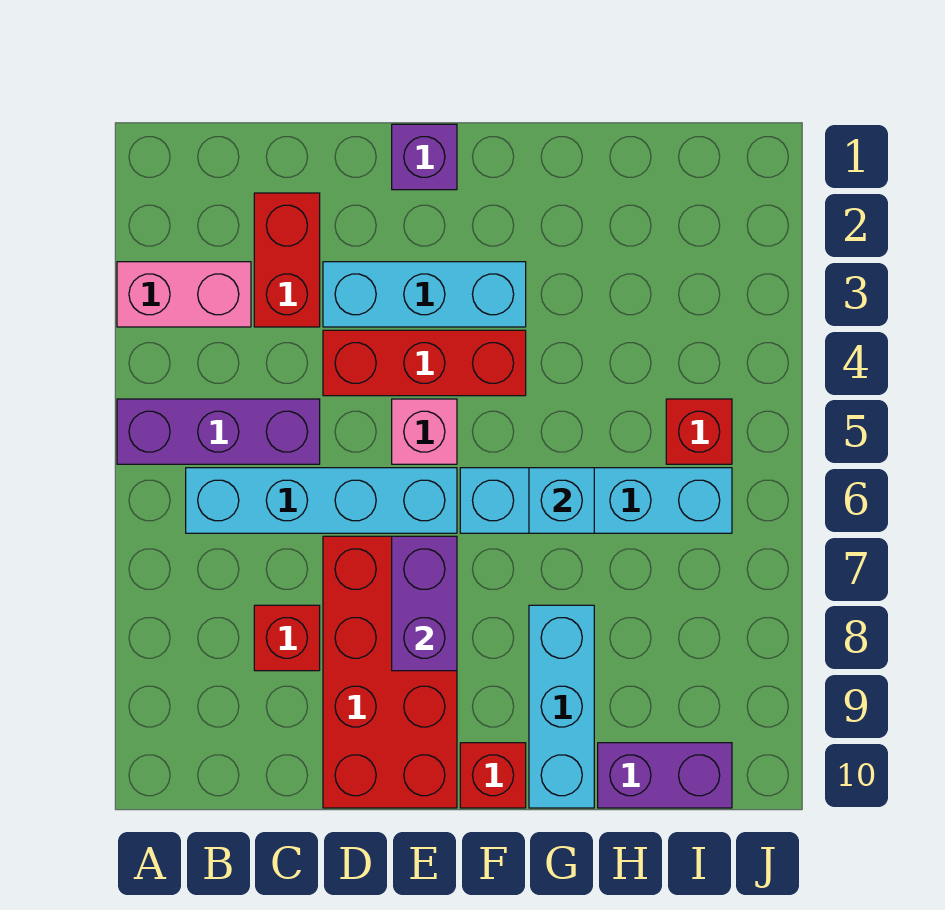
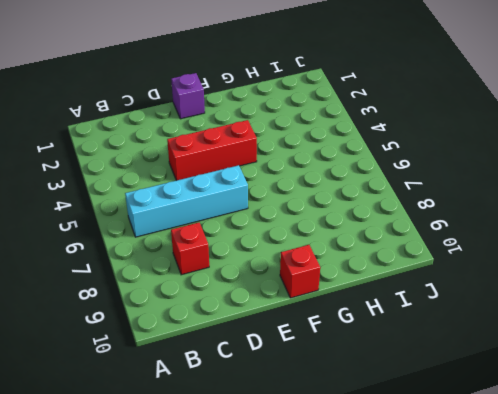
none -> pink brick A3:B3 level 1
none -> purple brick A5:C5 level 1
none -> red brick C2:C3 level 1

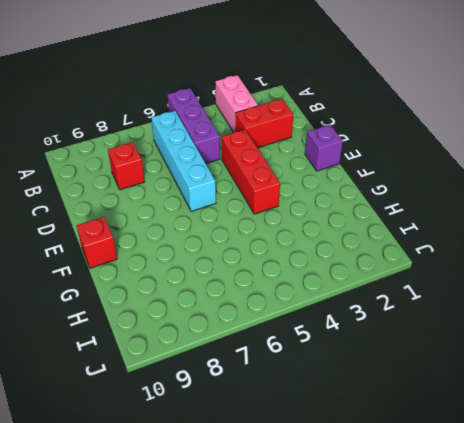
none -> cyan brick D3:F3 level 1
none -> red brick D7:E10 level 1
none -> pink brick E5 level 1

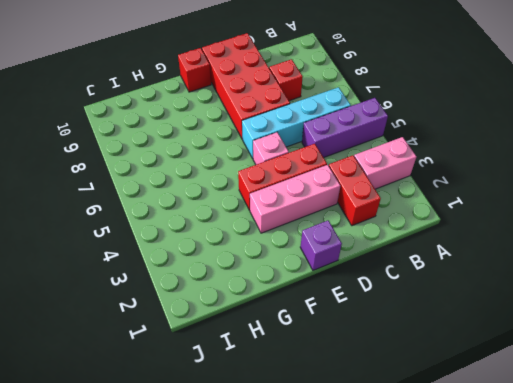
pink brick D3:F3 level 1 -> cyan brick D3:F3 level 1
none -> cyan brick F6:I6 level 1
none -> cyan brick G8:G10 level 1
none -> purple brick H10:I10 level 1

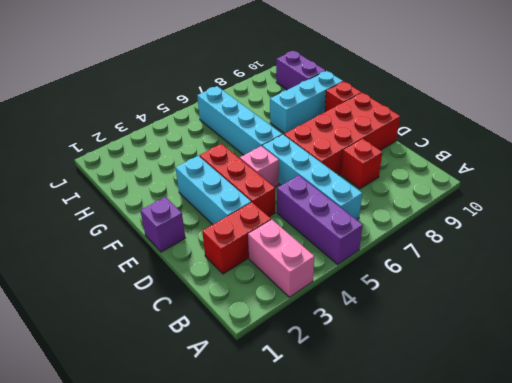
none -> red brick I5 level 1
none -> purple brick E7:E8 level 2
none -> cyan brick G6 level 2

